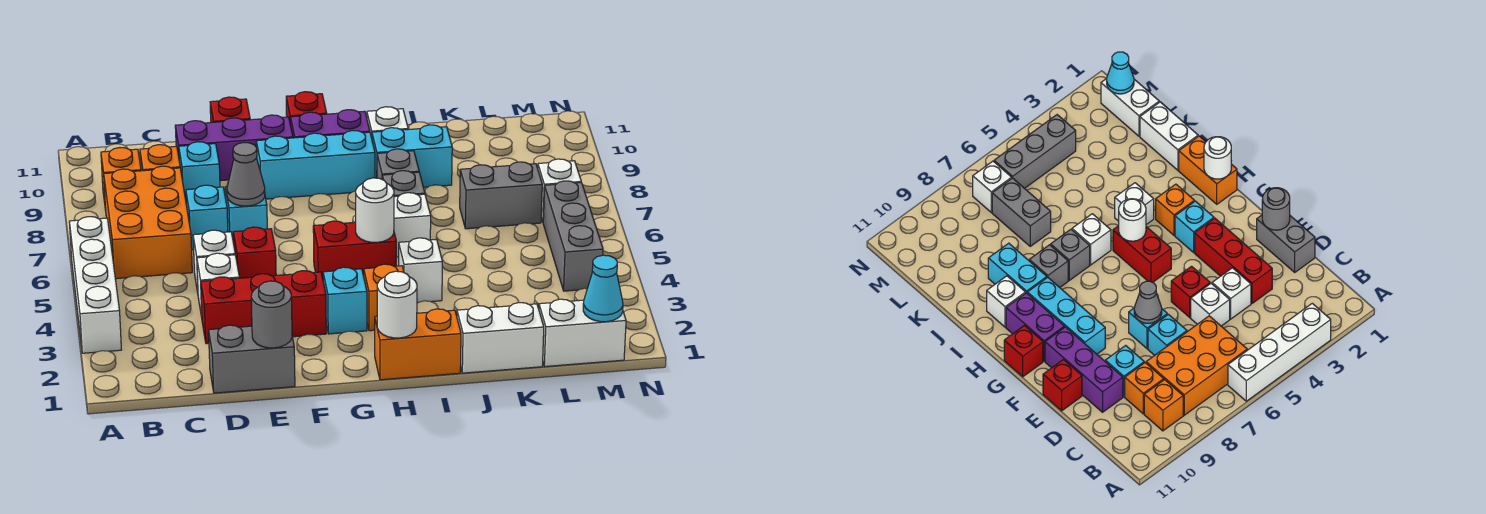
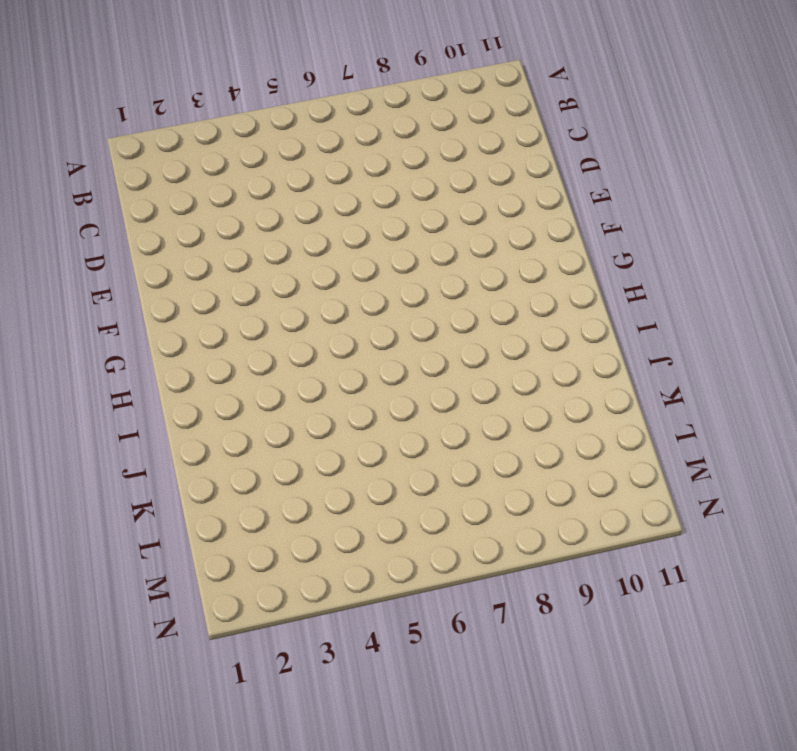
none -> white brick A3:A6 level 1
none -> orange brick B6:C8 level 1
none -> orange brick B9 level 1
none -> orange brick C9 level 1

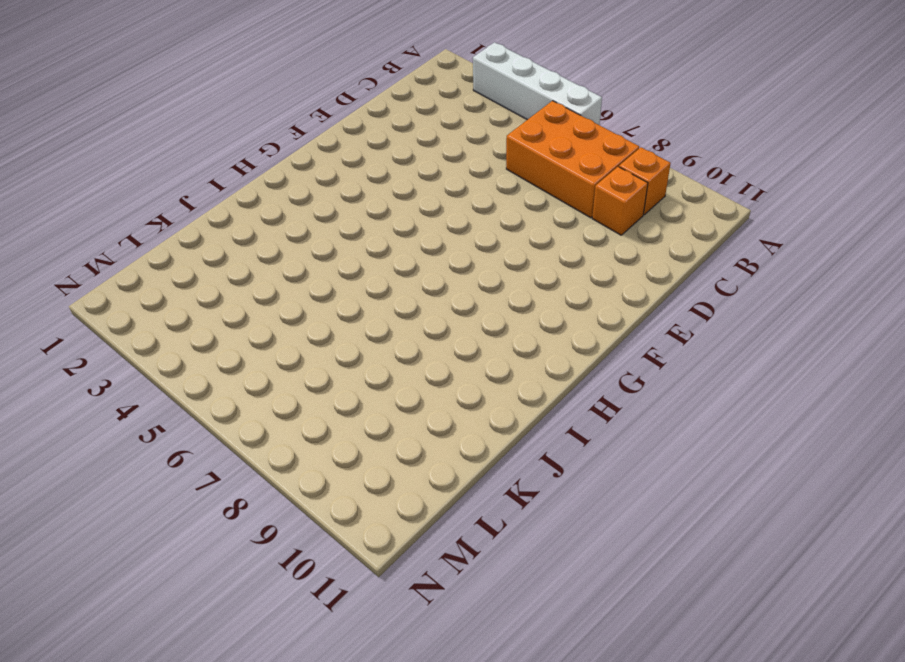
none -> grey brick D1:E1 level 1
none -> red brick D3:F3 level 1
none -> white brick D4 level 1
none -> white brick D5 level 1

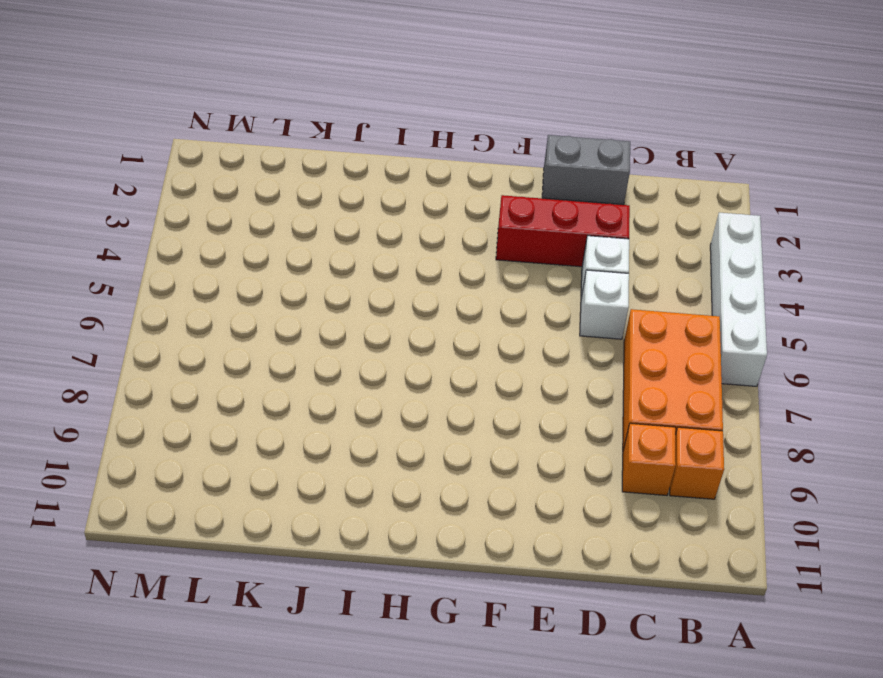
none -> cyan brick D7 level 1
none -> cyan brick D9 level 1
none -> purple brick D10:F10 level 1
none -> red brick E5 level 1

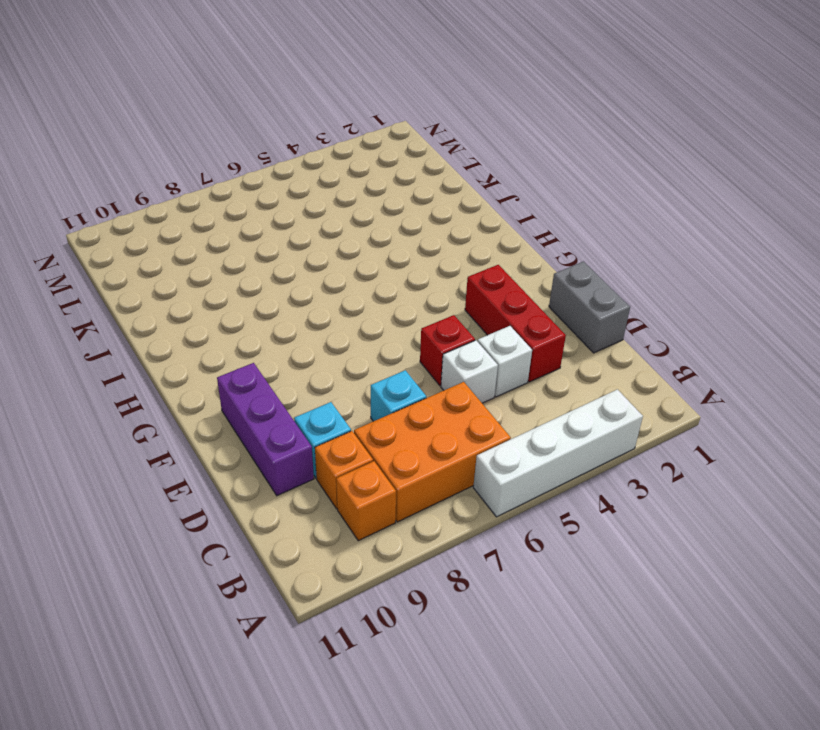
none -> cyan brick E7 level 1
none -> red brick E11 level 1
none -> cyan brick F9:H9 level 1
none -> cyan brick G3 level 1

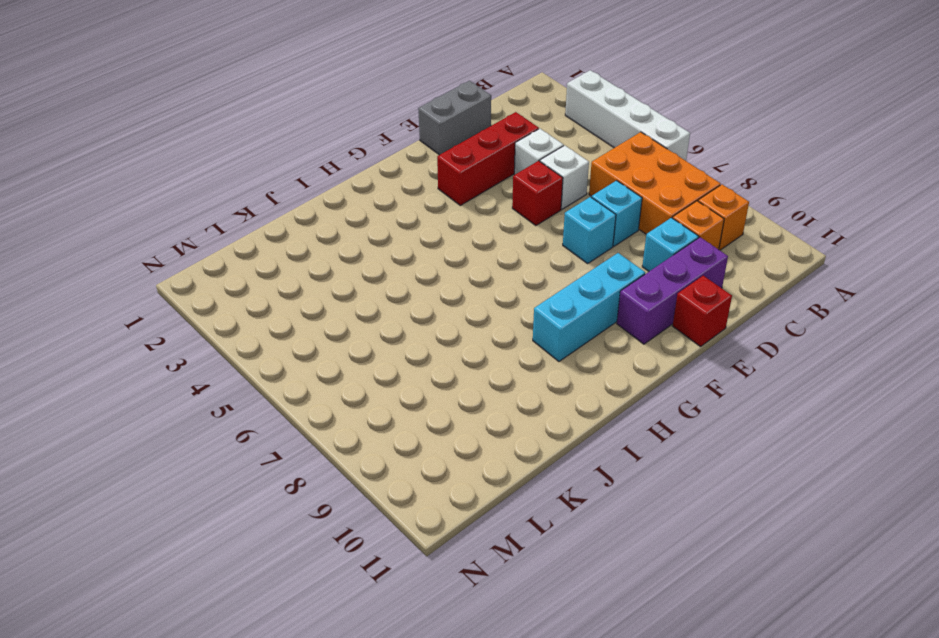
none -> cyan brick G3 level 1
none -> red brick G5:H5 level 1
none -> purple brick G10:H10 level 1
none -> red brick G11 level 1

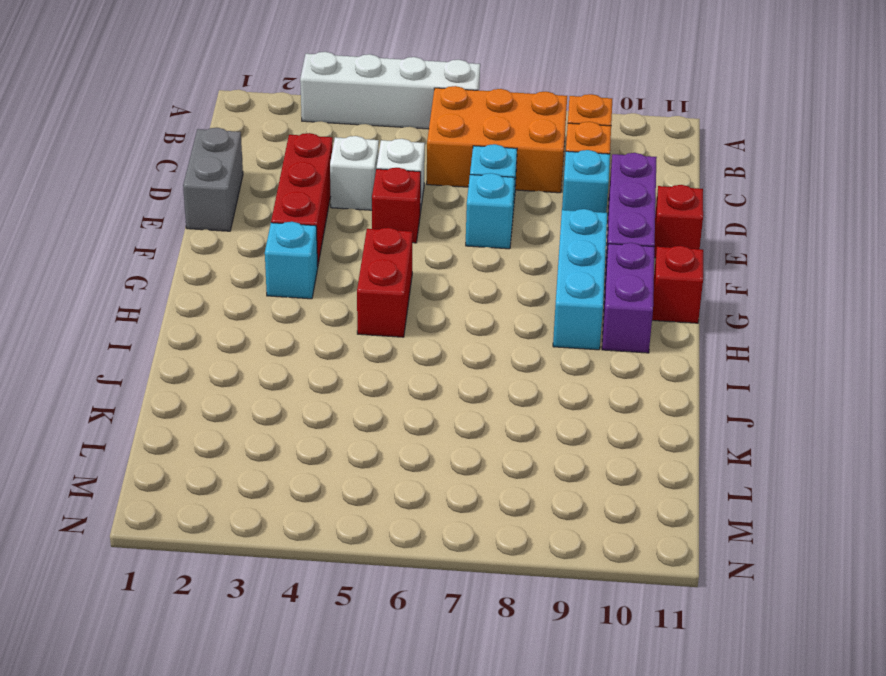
none -> orange brick H1:I1 level 1
none -> orange brick H3 level 1
none -> white brick I4 level 1
none -> white brick I6 level 1

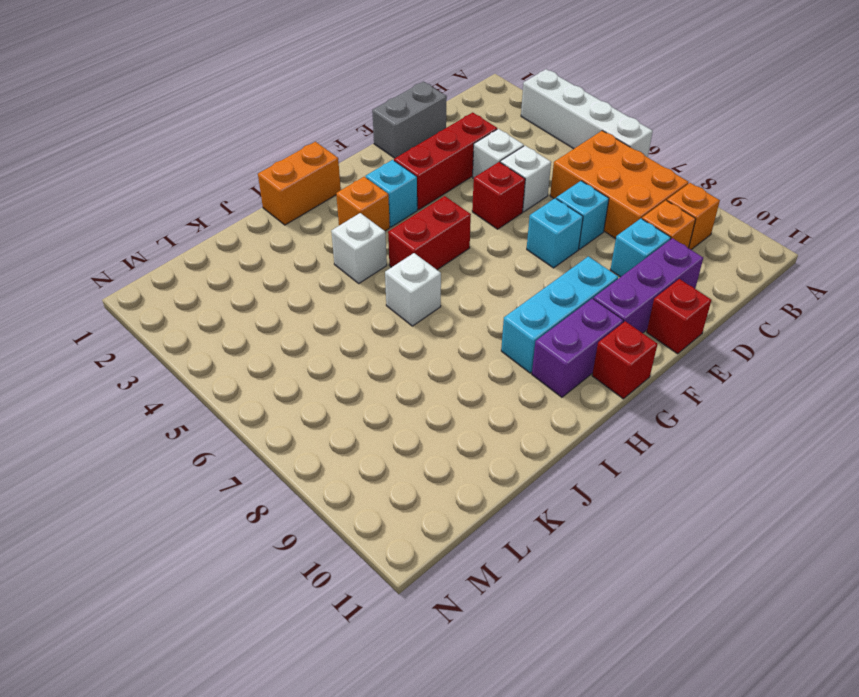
none -> grey brick I7 level 1
none -> grey brick I8 level 1
none -> cyan brick I9:J9 level 1
none -> white brick I10 level 1

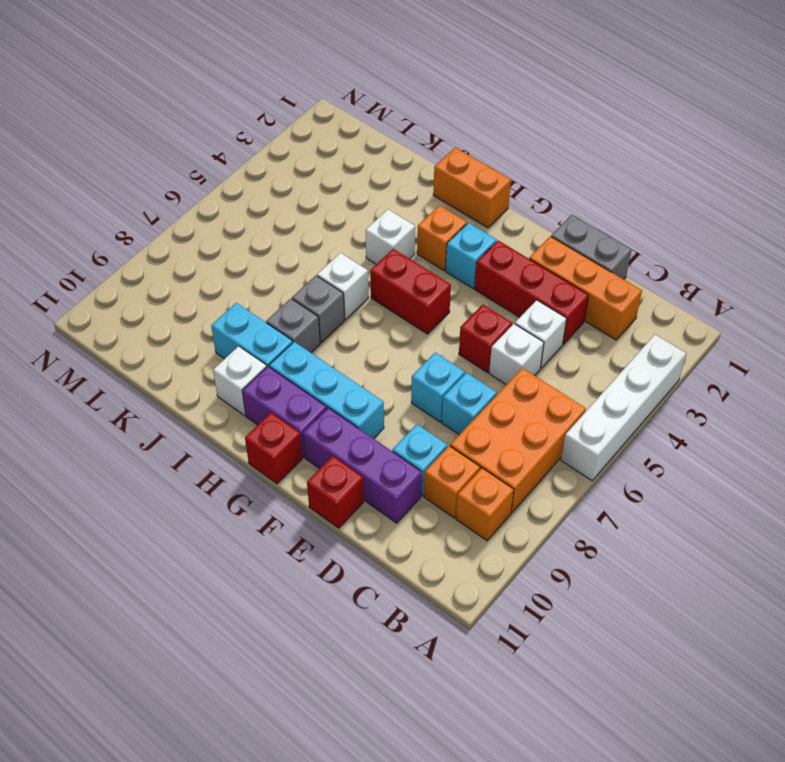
orange brick C2:E2 level 1 -> none
none -> white brick J1:K1 level 1
none -> grey brick K7:L7 level 1
none -> white brick L1:M1 level 1
none -> grey brick M4:M6 level 1

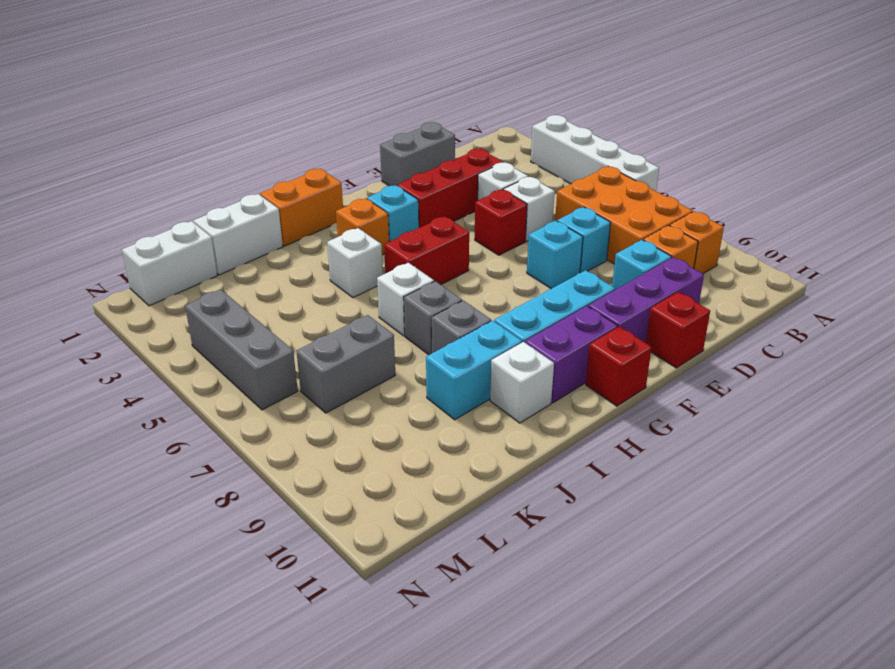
none -> white brick M7 level 1
none -> grey round brick E1 level 2
none -> grey cone E7 level 2
none -> white round brick H1 level 2

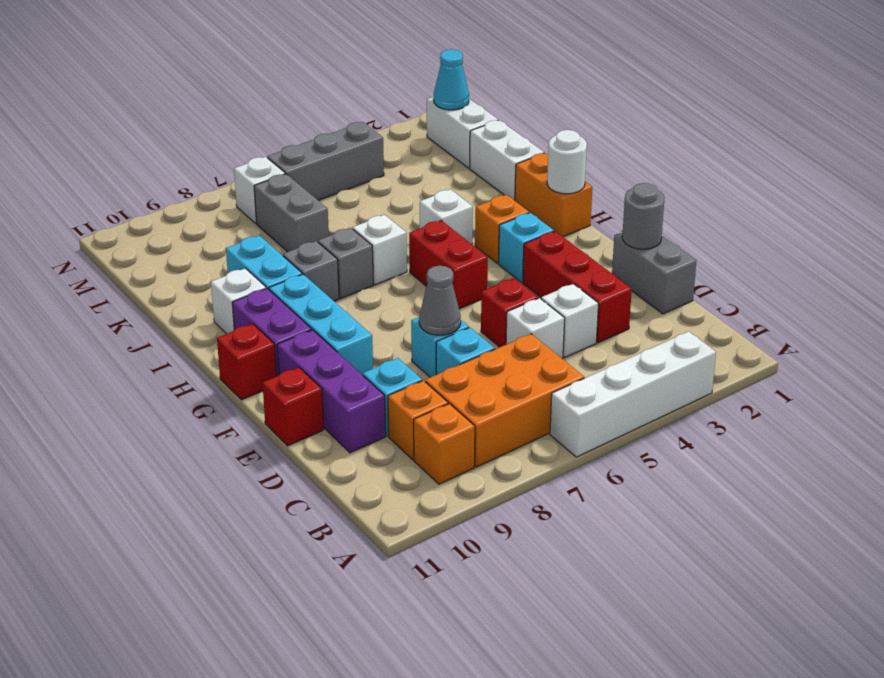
none -> white round brick H5 level 2

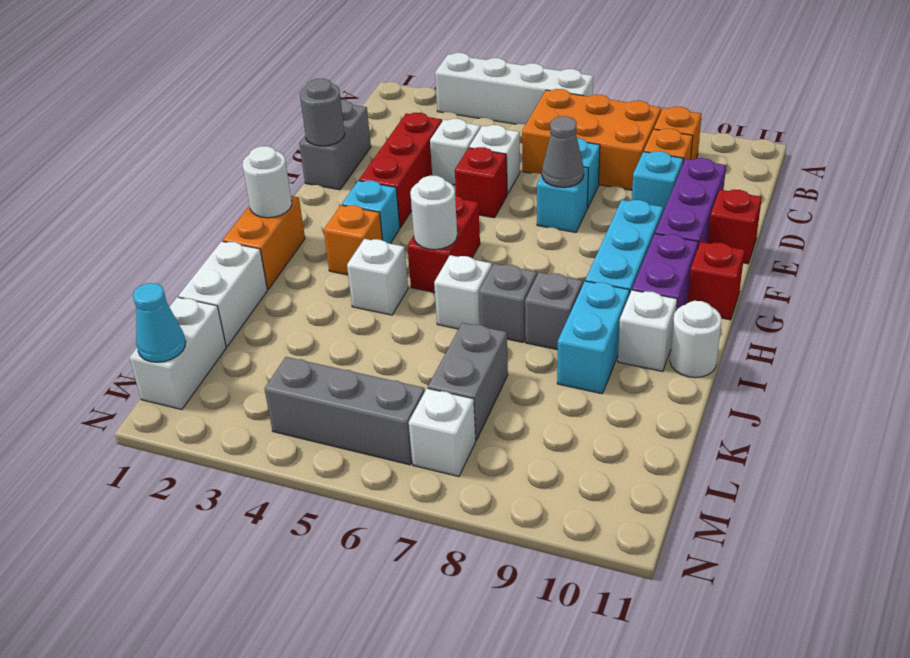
white round brick I11 level 1 -> none

